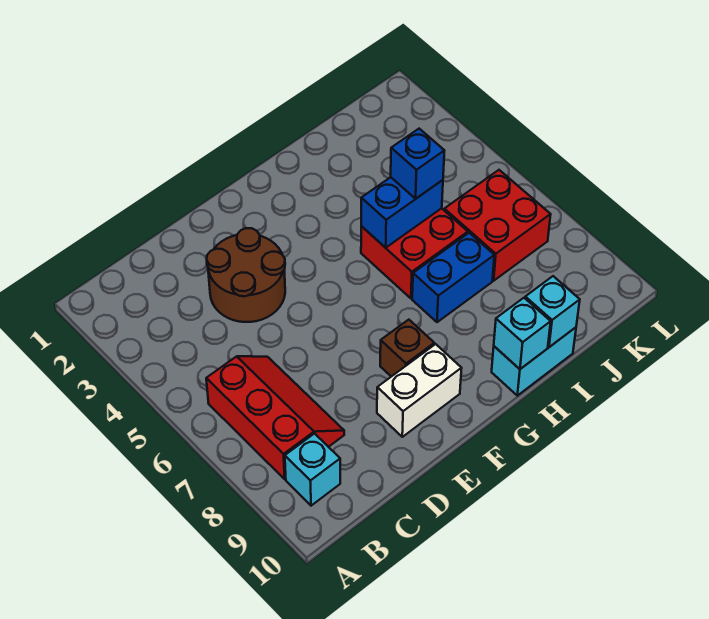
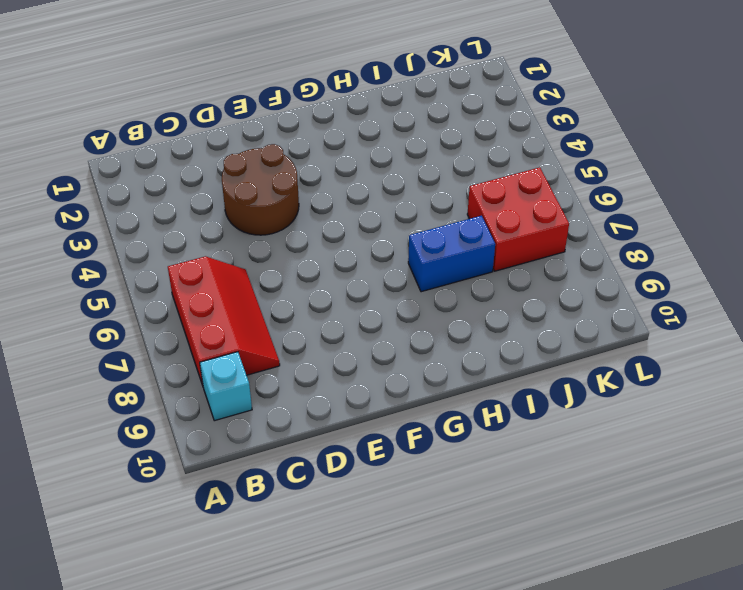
none -> white brick E9:F9 level 1
none -> brown brick F8 level 1
none -> red brick H5:I6 level 1

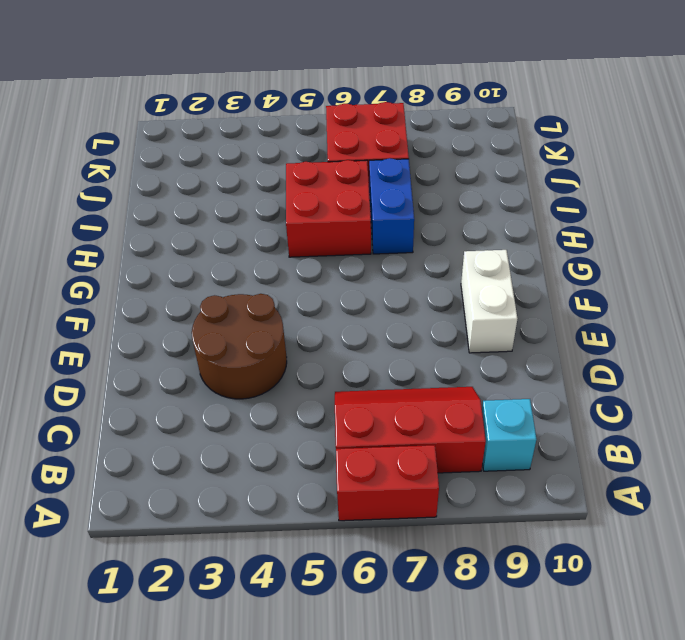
red brick A6:A7 level 1 -> none
none -> brown brick F8 level 1
none -> cyan brick H10:I10 level 1
none -> blue brick H5:I5 level 2

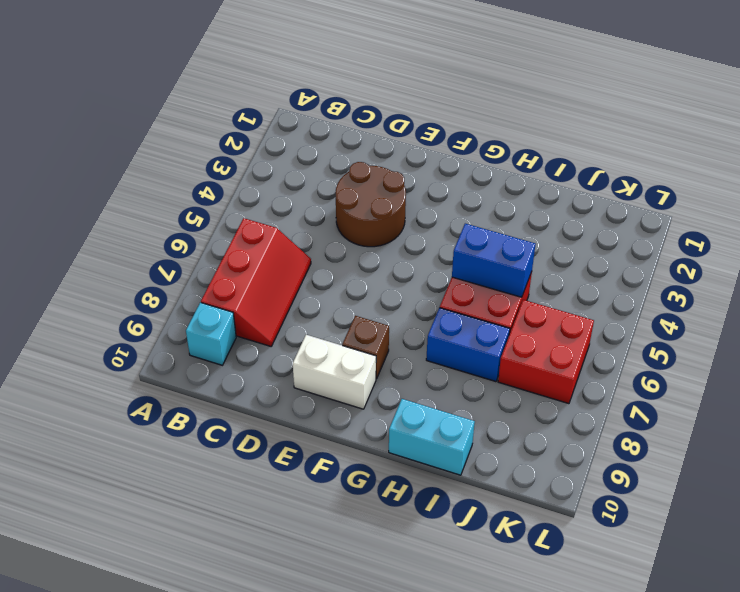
none -> cyan brick H10 level 2
none -> cyan brick I10 level 2
none -> blue brick I5 level 3

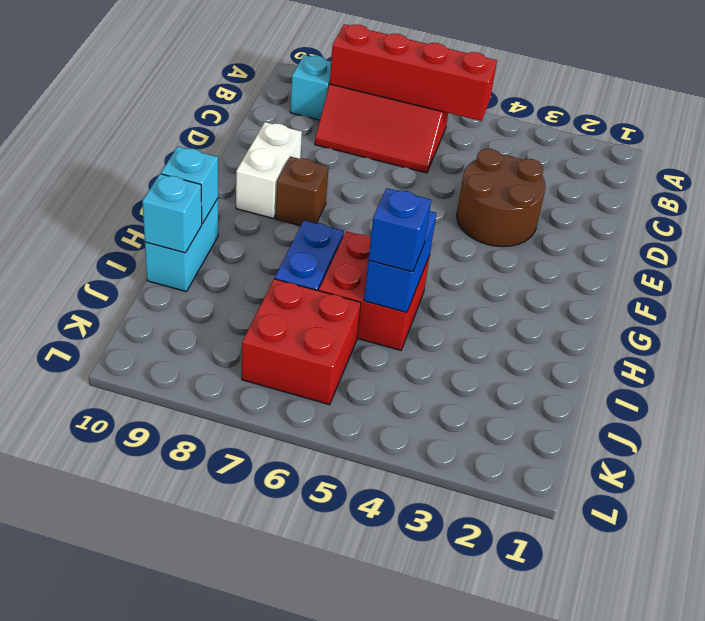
red brick B5:B8 level 2 -> none

